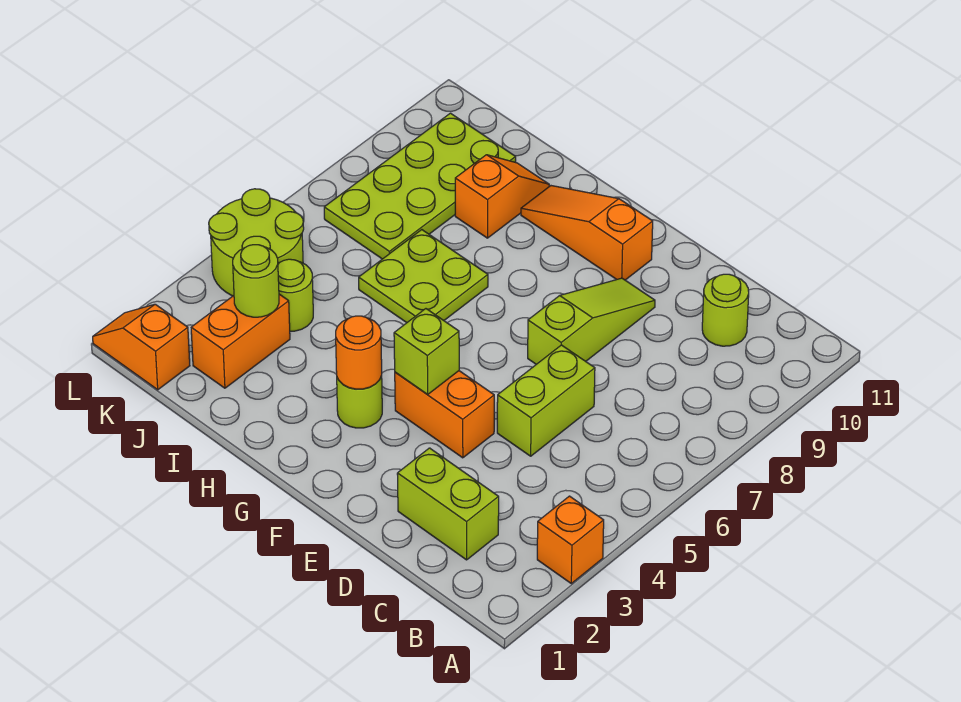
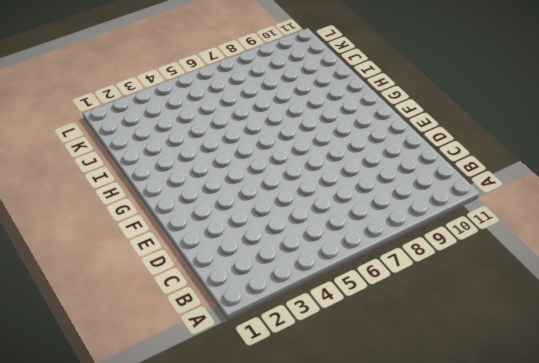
none -> orange brick A3 level 1
none -> lime brick C2:D2 level 1
none -> lime round brick C10 level 1

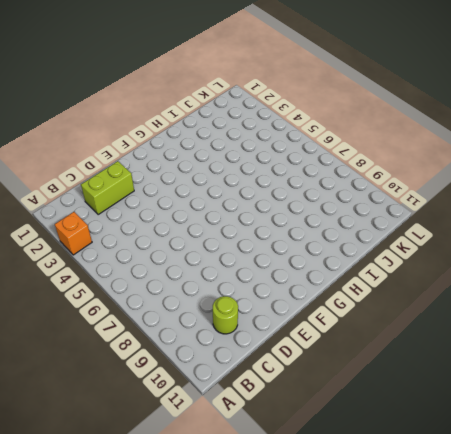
none -> lime brick D5:D6 level 1
none -> orange brick E4:F4 level 1
none -> lime slope E7:E9 level 1 top 7

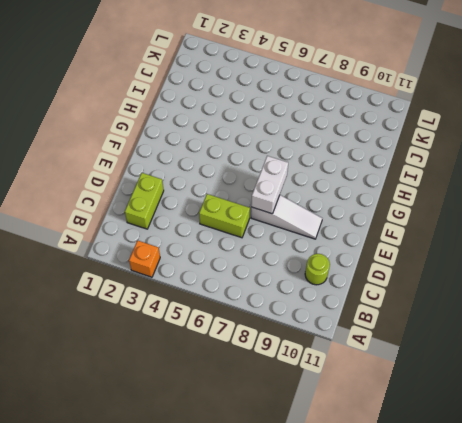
white slope E7:E9 level 1 top 7 -> lime slope E7:E9 level 1 top 7
white brick E7:F7 level 2 -> none
none -> orange brick E4:F4 level 1
none -> orange slope F10:H10 level 1 top F
none -> lime round brick G3 level 1

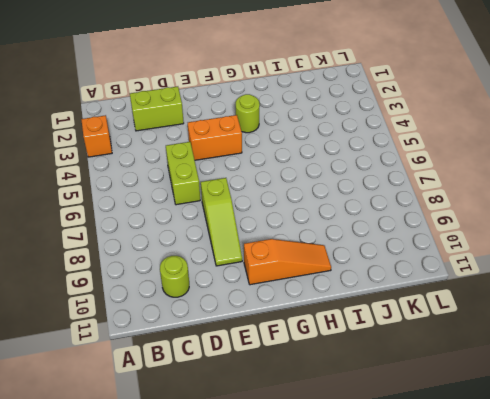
none -> lime plate H6:I7 level 1
none -> orange slope I9:I10 level 1 top 9
none -> orange brick J2:J3 level 1

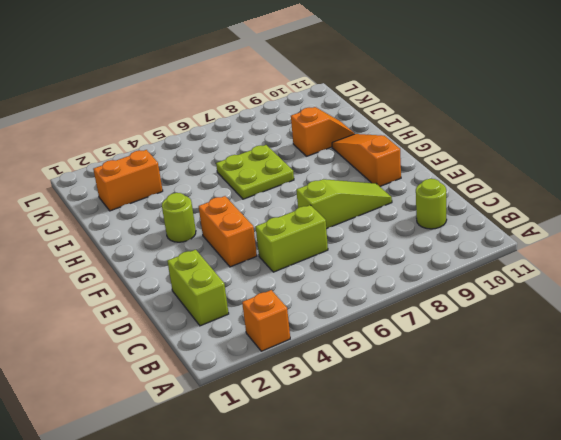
none -> lime round brick J4 level 1
none -> lime plate J7:K10 level 1
none -> orange slope K1:L1 level 1 top K

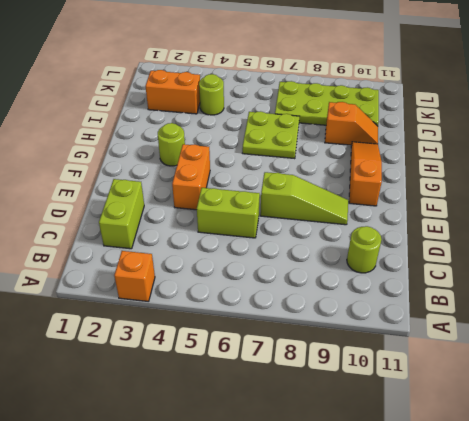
none -> orange slope K1:L1 level 1 top K
none -> lime round brick K4:L5 level 1
none -> lime brick F4 level 2

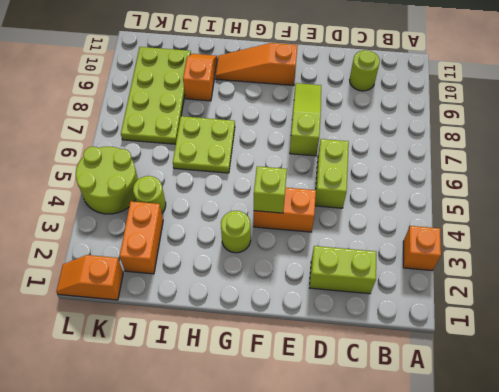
none -> orange round brick G3 level 2
none -> lime round brick J3 level 2

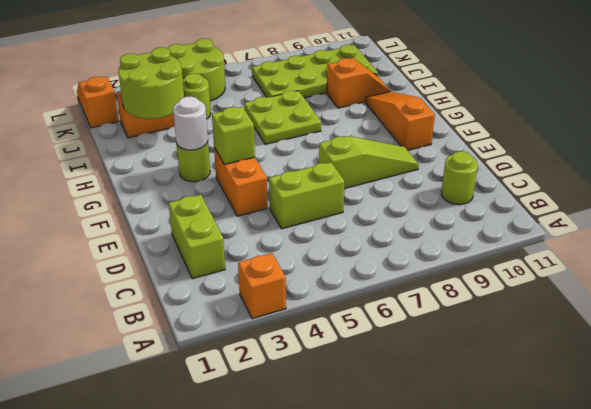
white round brick G3 level 2 -> orange round brick G3 level 2
lime round brick I2:J3 level 2 -> lime round brick J3 level 2

